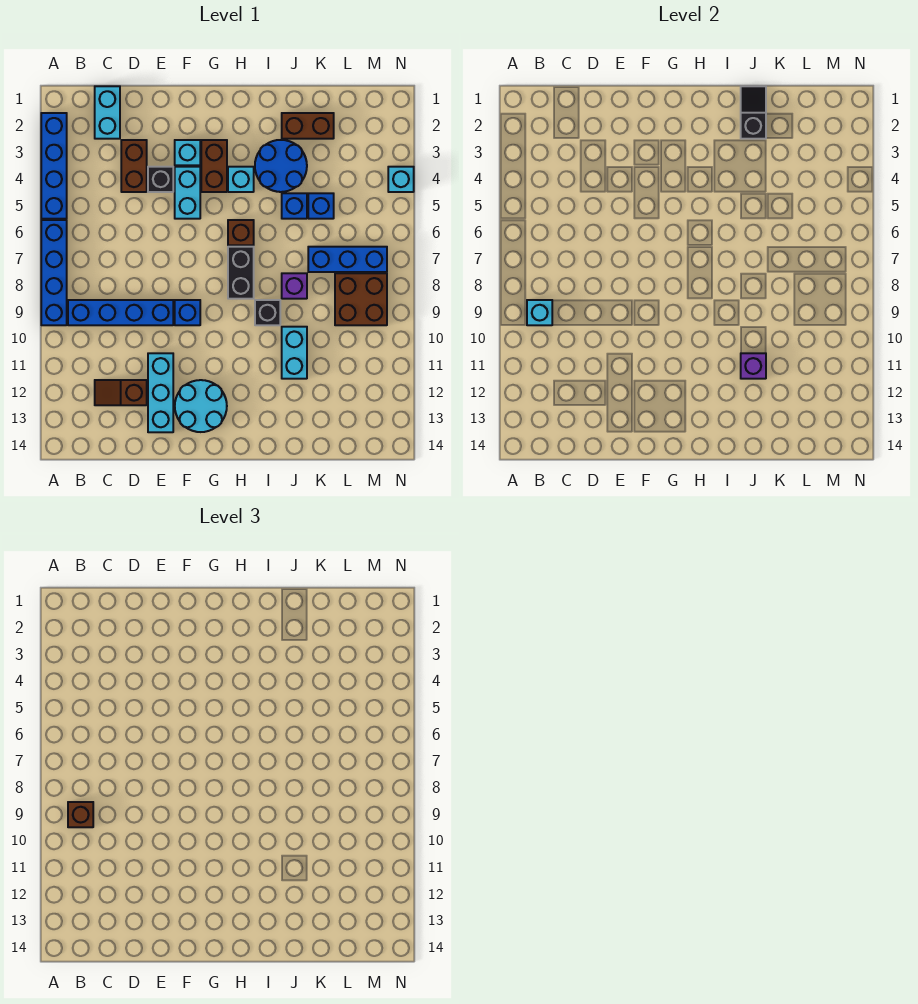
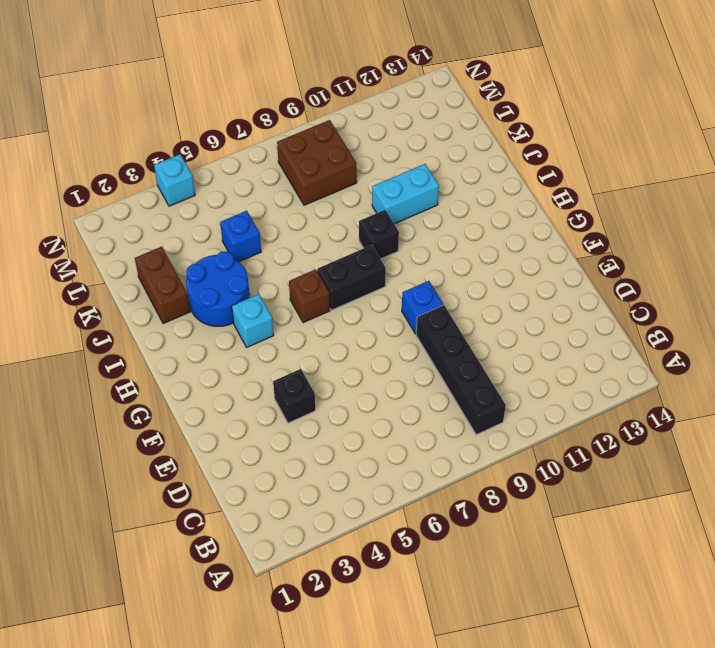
black brick B9:E9 level 1 -> blue brick B9:E9 level 1
none -> blue brick A2:A5 level 1
none -> blue brick A6:A9 level 1
none -> cyan brick C1:C2 level 1
none -> brown slope C12:D12 level 1 top D

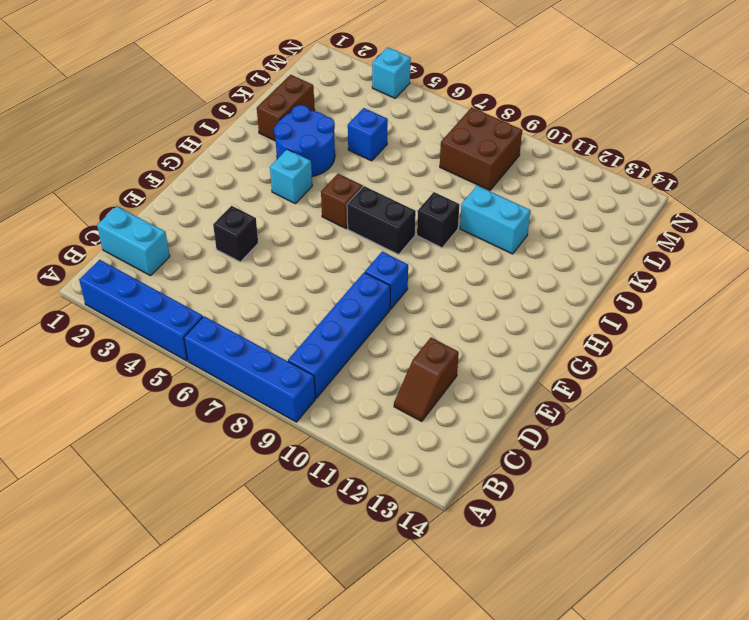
none -> brown brick D3:D4 level 1
none -> cyan brick E11:E13 level 1
none -> cyan brick F3 level 1
none -> cyan brick F4:F5 level 1

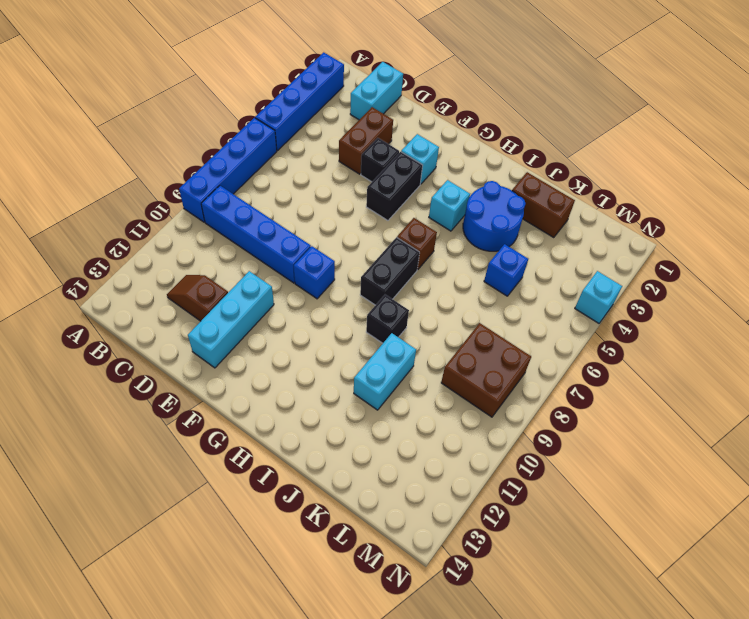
black brick F4:F5 level 1 -> cyan brick F4:F5 level 1
none -> cyan round brick F12:G13 level 1
none -> brown brick G3:G4 level 1
none -> blue brick J5 level 1
none -> purple brick J8 level 1

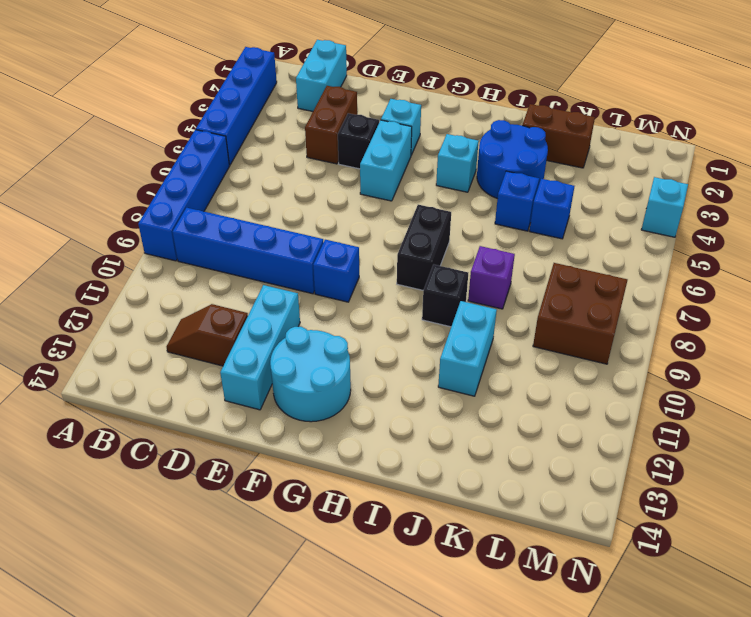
none -> brown brick G3:G4 level 1
none -> brown brick H6 level 1
none -> blue brick K7:M7 level 1
none -> cyan brick B9 level 2

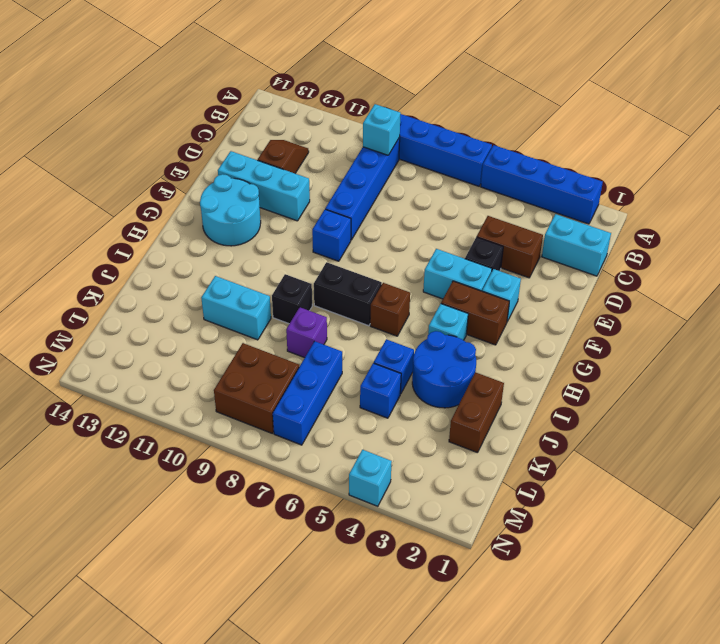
none -> black slope J1:J2 level 2 top 2
none -> purple brick J11 level 2
none -> brown brick B9 level 3

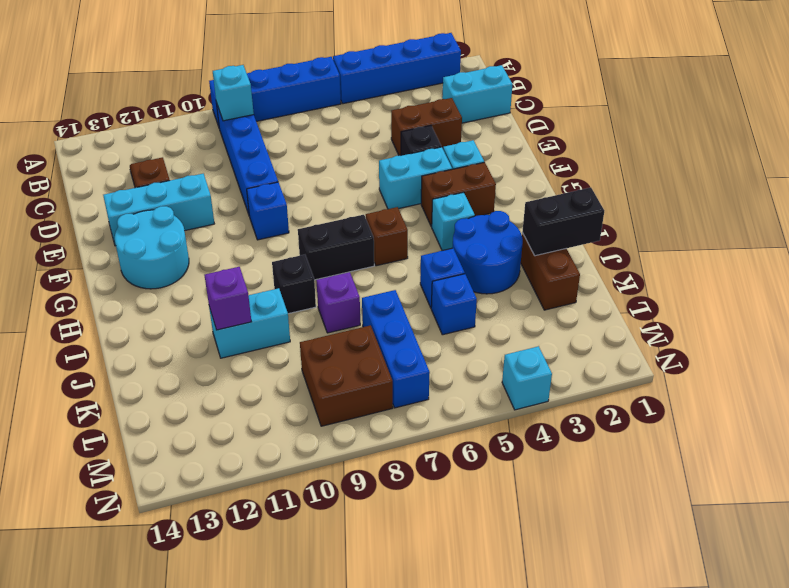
black brick J1:J2 level 2 -> black slope J1:J2 level 2 top 2
none -> brown brick B9 level 3

